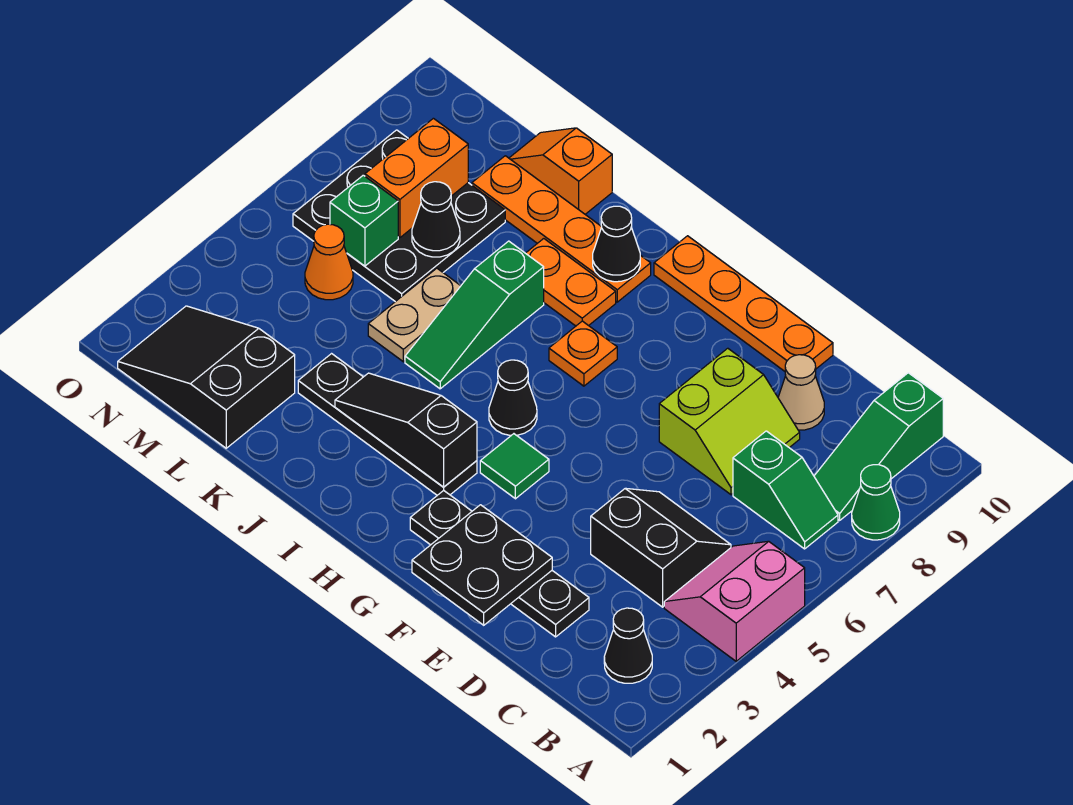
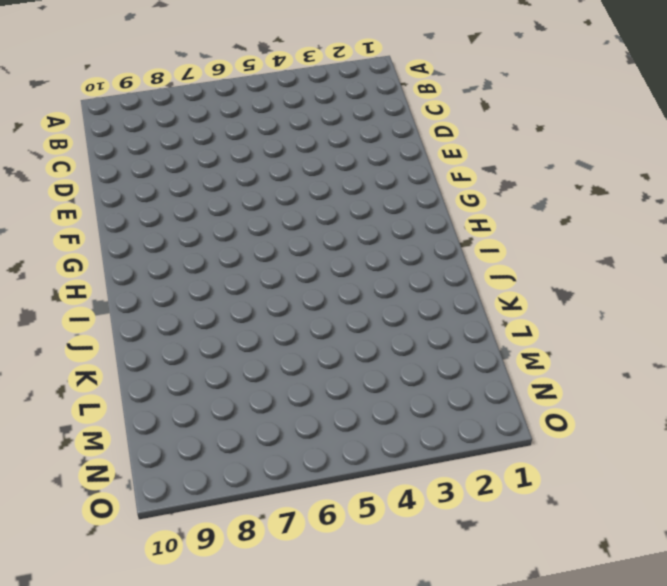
none -> pink slope A4:B5 level 1 top A
none -> green cone A8 level 1
none -> black cone B2 level 1

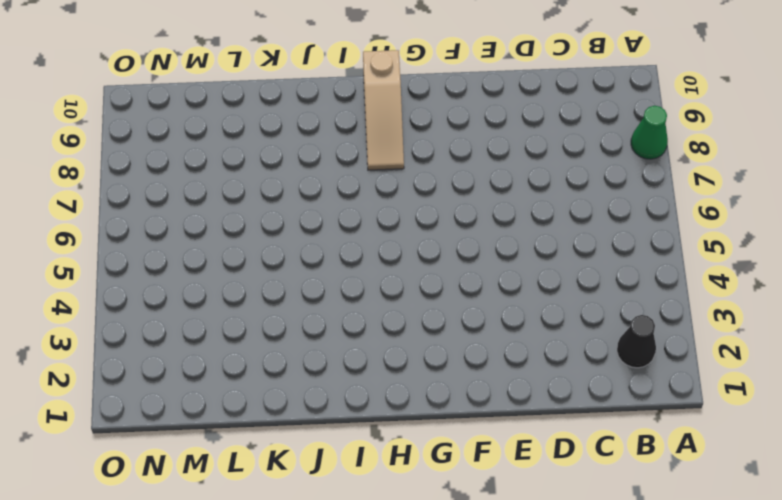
tan slope H8:H10 level 1 top 10 -> orange plate E10:H10 level 1
none -> pink slope A4:B5 level 1 top A
none -> green slope B7:C7 level 1 top C
none -> green slope B8:B10 level 1 top 10

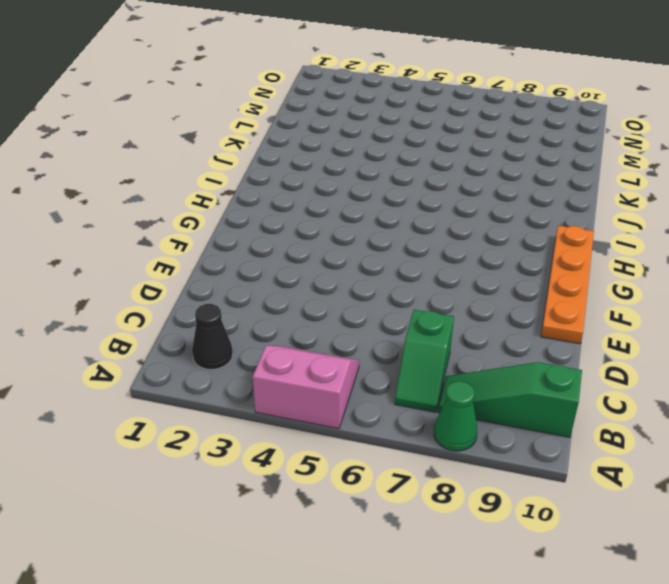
none -> black slope C4:D5 level 1 top 4
none -> black plate D2:G2 level 1
none -> lime slope D7:E8 level 1 top E

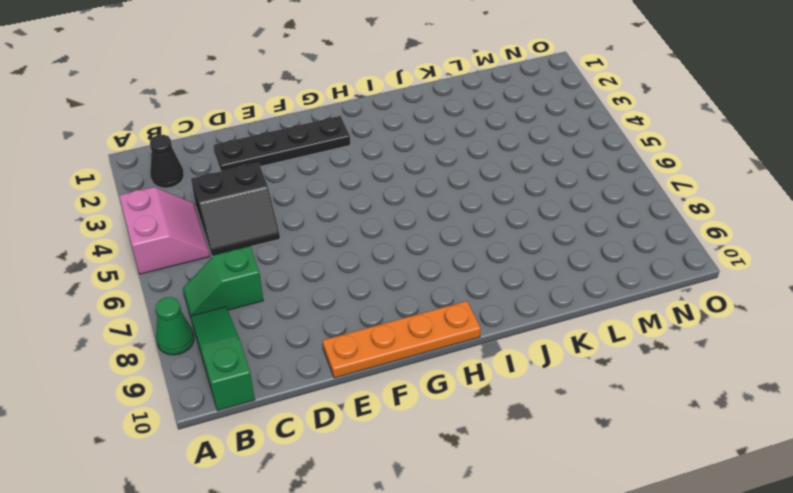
none -> lime slope D7:E8 level 1 top E
none -> tan cone D9 level 1
none -> green tile G4 level 1

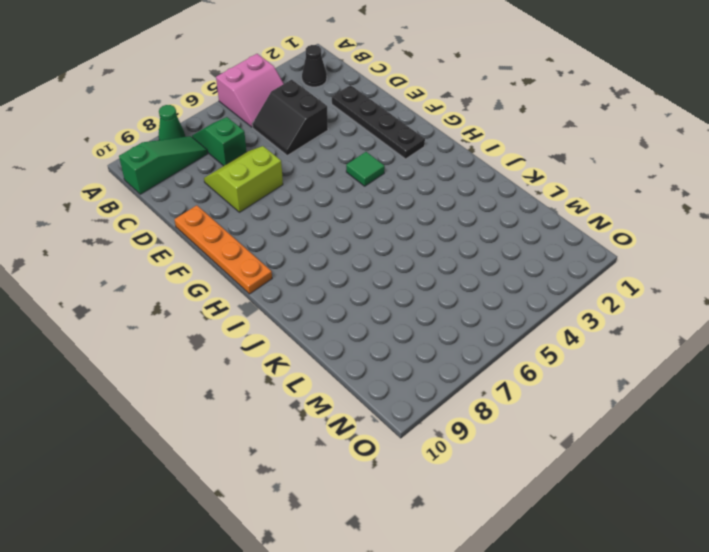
none -> tan cone D9 level 1
none -> black plate H3:K3 level 1
none -> black cone H5 level 1

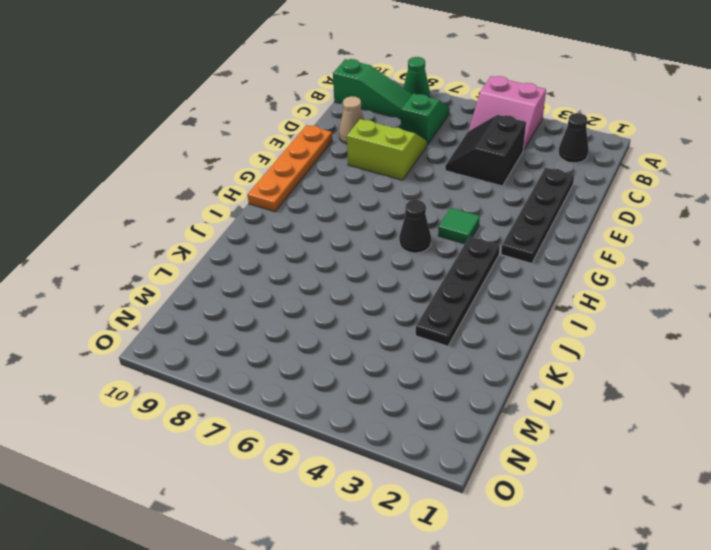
none -> orange plate H7 level 1
none -> orange plate I8:J8 level 1
none -> orange plate I9:L9 level 1

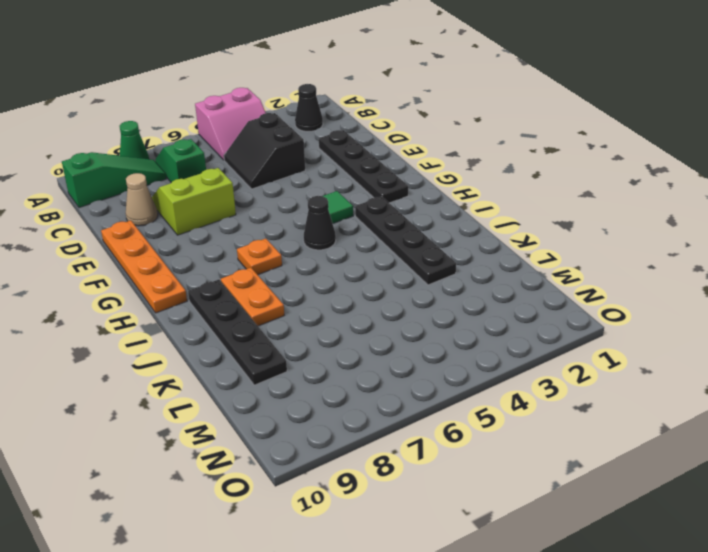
black plate I9:L9 level 1 -> orange plate I9:L9 level 1
none -> green slope J5:J7 level 1 top 7
none -> tan plate K5:K6 level 1
none -> orange slope K10:L10 level 1 top K

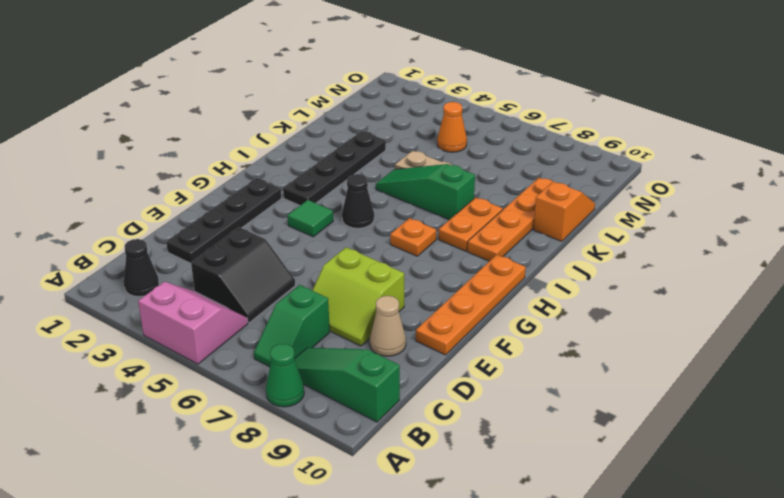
none -> black slope L1:N2 level 1 top L
none -> black plate L6:N8 level 1
none -> black plate E1:F2 level 2

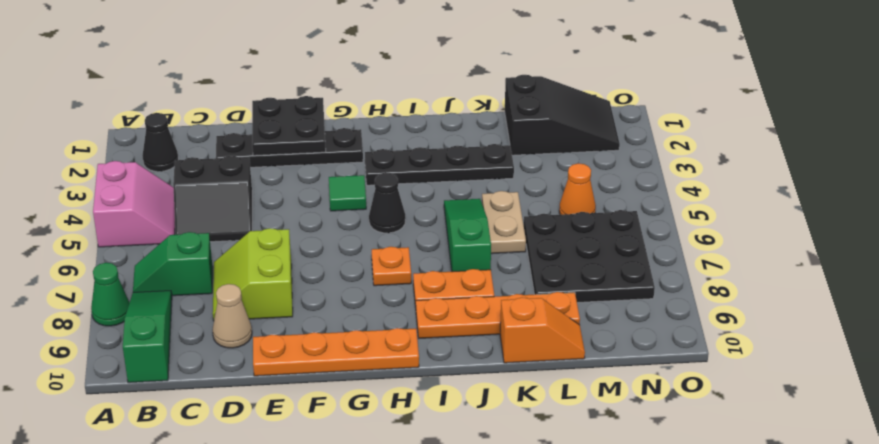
none -> black slope H3:J3 level 2 top H
none -> black cone I9 level 2
none -> black cone L7 level 2

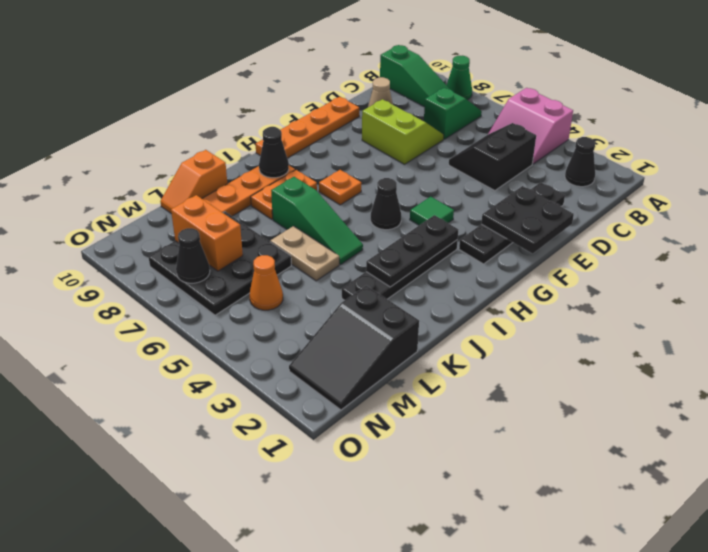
black plate H3:J3 level 2 -> black slope H3:J3 level 2 top H
black cone N7 level 2 -> black cone L7 level 2
none -> green brick M6 level 2

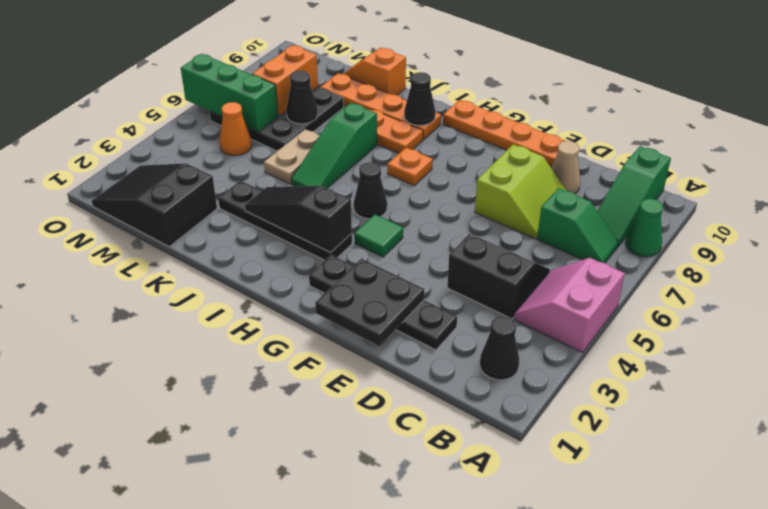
green brick M6:O6 level 2 -> green brick M6 level 2

